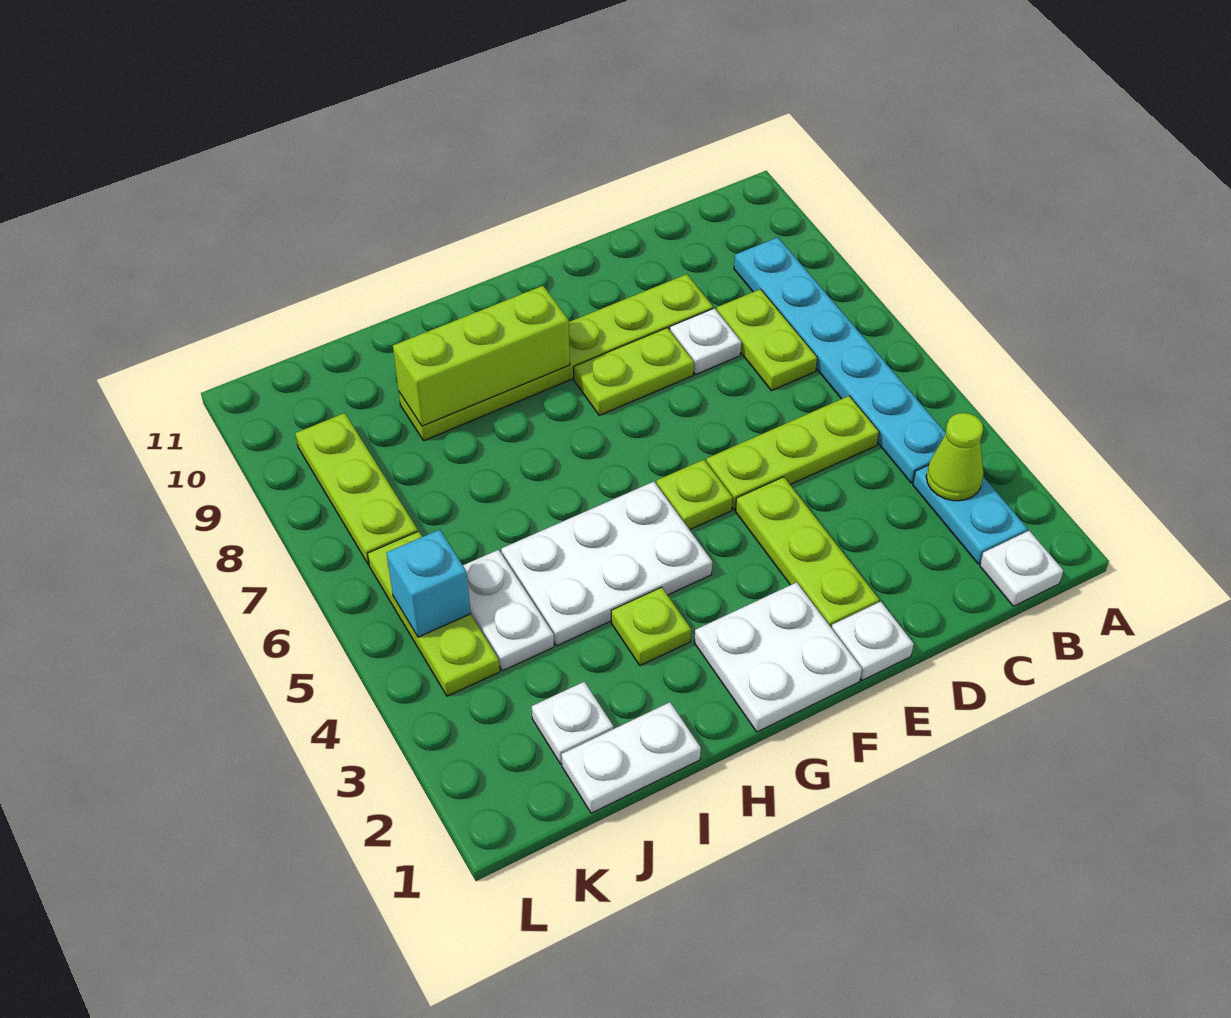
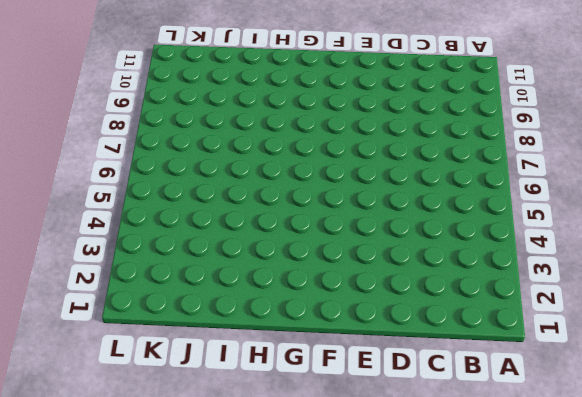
none -> white plate B1 level 1
none -> cyan plate B2:B3 level 1
none -> cyan plate B4:B9 level 1

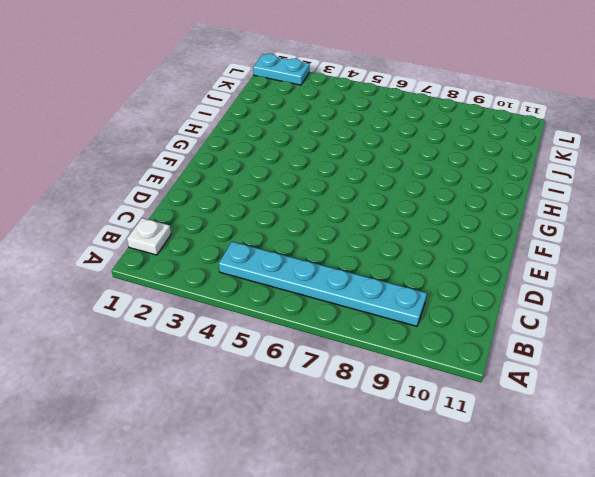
cyan plate L1:L2 level 1 -> cyan plate B2:B3 level 1
none -> lime plate C5:E5 level 1
none -> lime plate C7:C8 level 1
none -> white plate D8 level 1

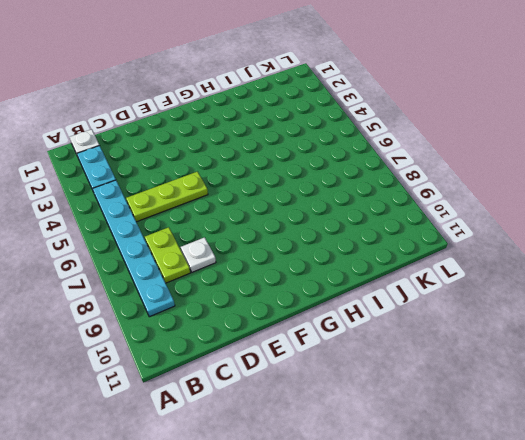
none -> lime plate D9:I9 level 1
none -> white plate E1 level 1
none -> lime plate E2:E4 level 1

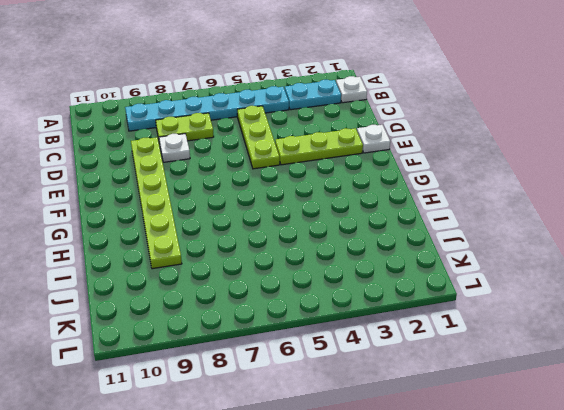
none -> lime plate E8:F8 level 1
none -> white plate F1:G2 level 1
none -> lime plate F5 level 1

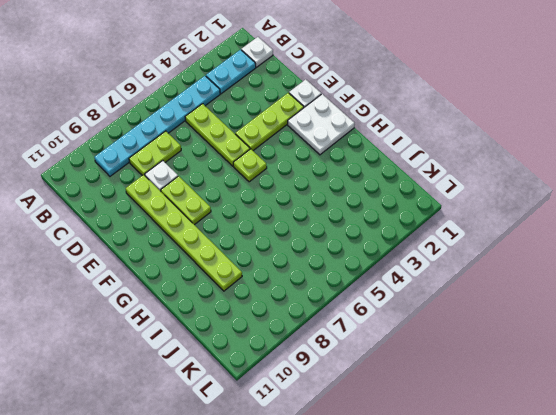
none -> white plate G4:I5 level 1
none -> lime plate H3 level 1
none -> white plate I1:J1 level 1

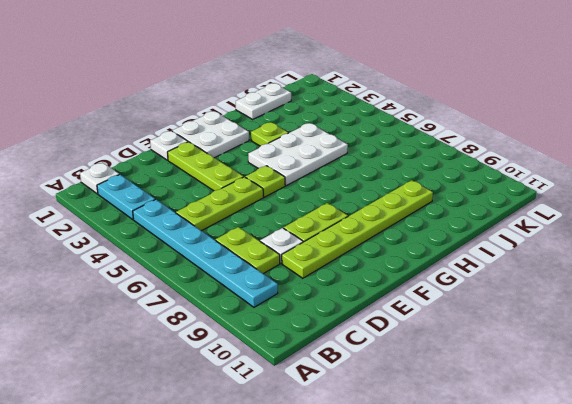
none -> white plate J2 level 1
none -> white plate J4:J5 level 1
none -> lime plate K4:K6 level 1

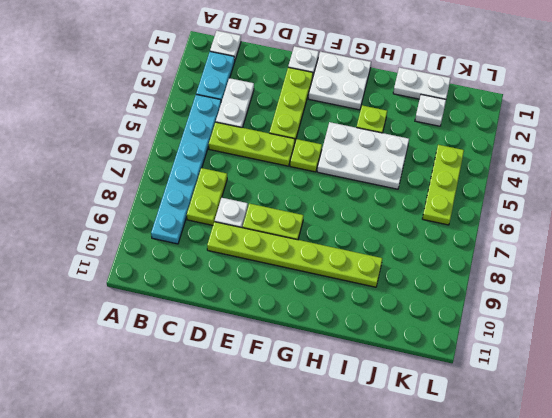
white plate C3:C4 level 1 -> white plate J4:J5 level 1
none -> lime plate K7:K9 level 1
none -> lime cone B3 level 2
none -> lime brick G9:I9 level 2

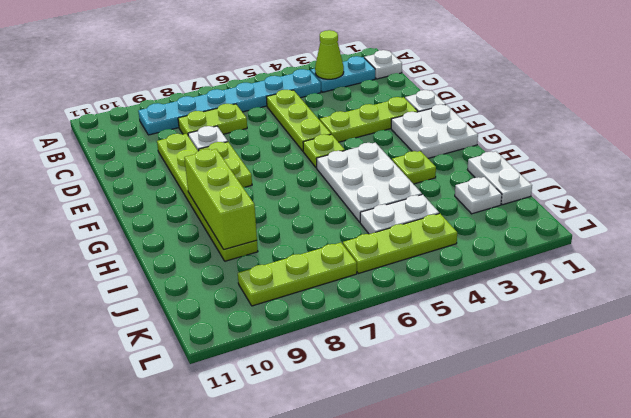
none -> cyan brick K5 level 2

